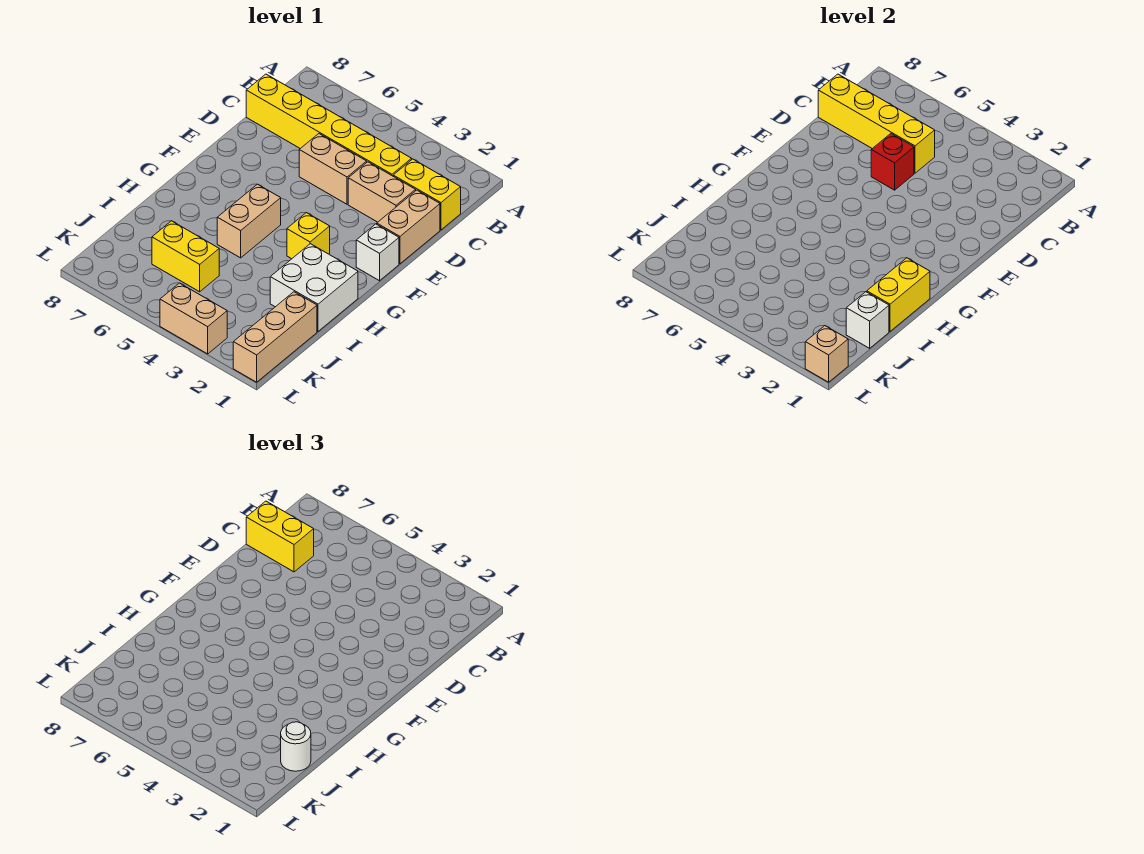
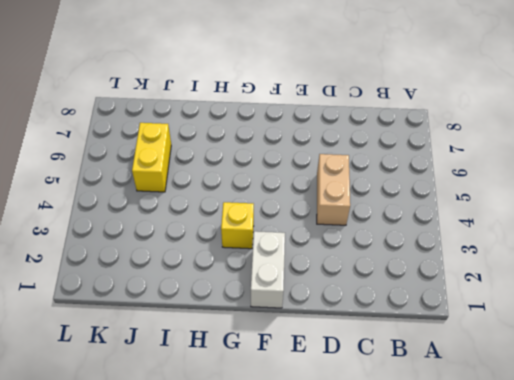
white brick F1:F2 level 1 -> white brick F1 level 1
none -> yellow brick C1:C2 level 1
none -> yellow brick C3:C8 level 1
none -> tan brick D1:E1 level 1

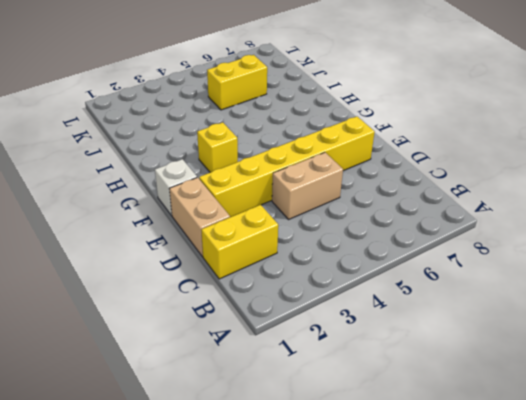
yellow brick E2:E7 level 1 -> yellow brick C3:C8 level 1
none -> tan brick D2:D3 level 1
none -> tan brick G5:H5 level 1
none -> white brick H1:I2 level 1

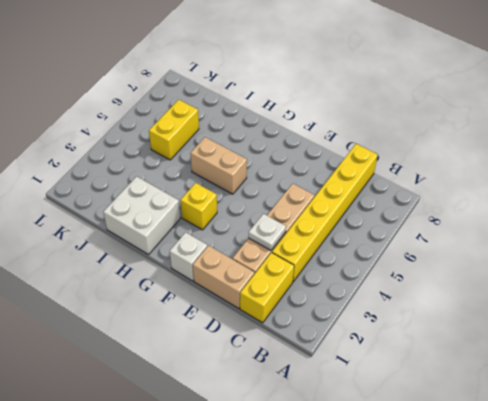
white plate D3 level 2 -> none
none -> tan brick J1:L1 level 1
none -> tan brick L3:L4 level 1
none -> yellow brick C5:C8 level 2

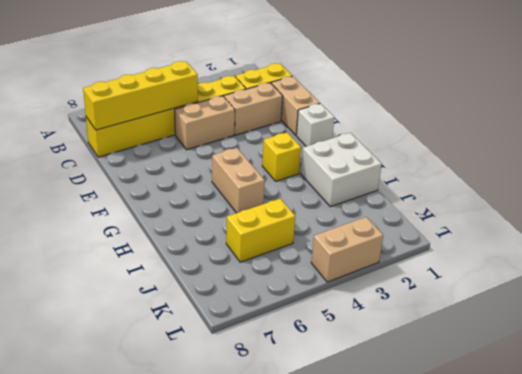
none -> tan brick J1:L1 level 1
none -> red brick D5 level 2
none -> yellow brick H1:I1 level 2

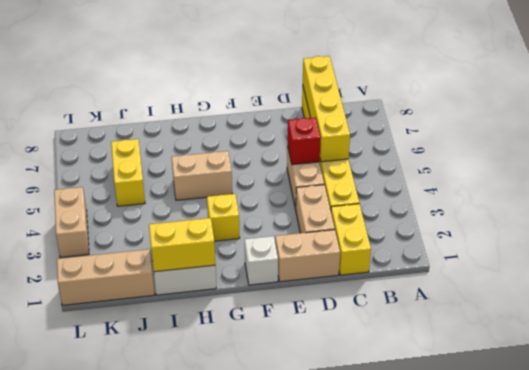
none -> white brick J1 level 2
none -> tan brick L1 level 2
none -> yellow brick C7:C8 level 3

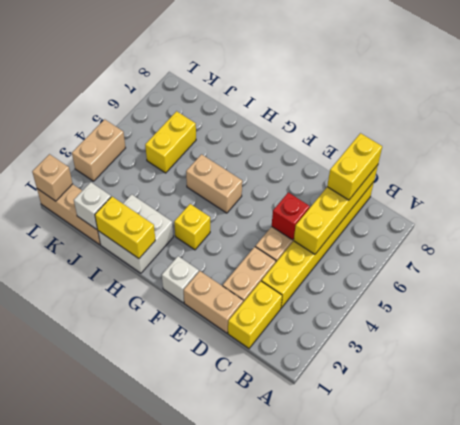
none -> white round brick J1 level 3

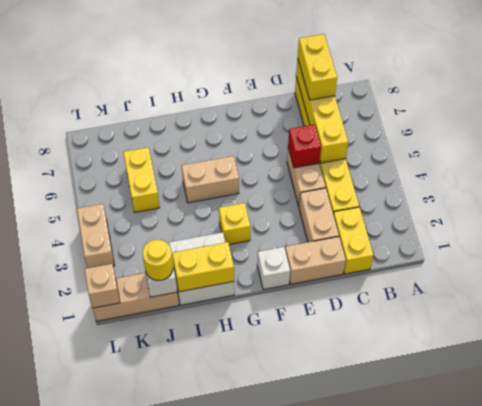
yellow round brick J1 level 3 -> white round brick J1 level 3

